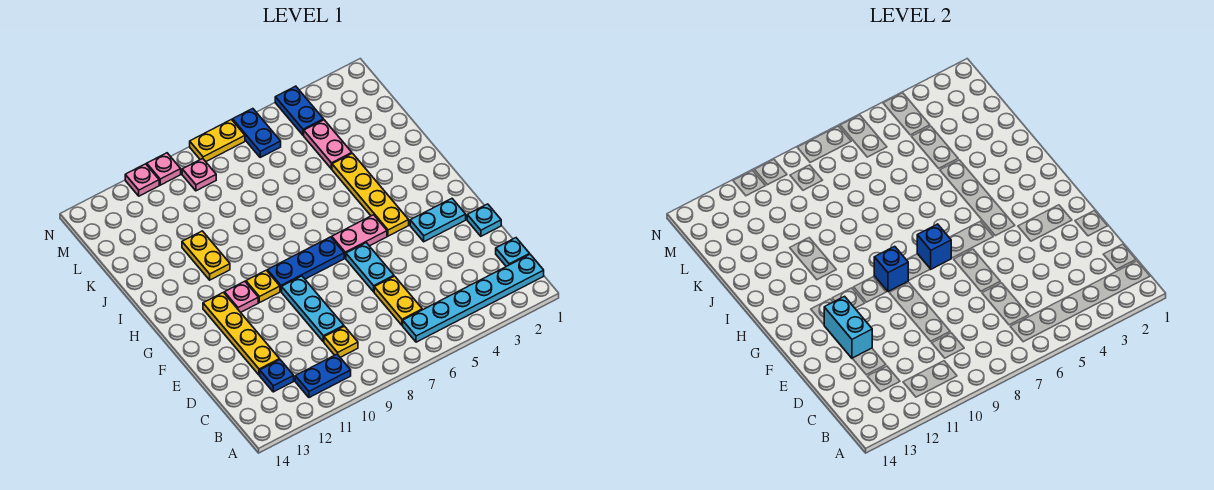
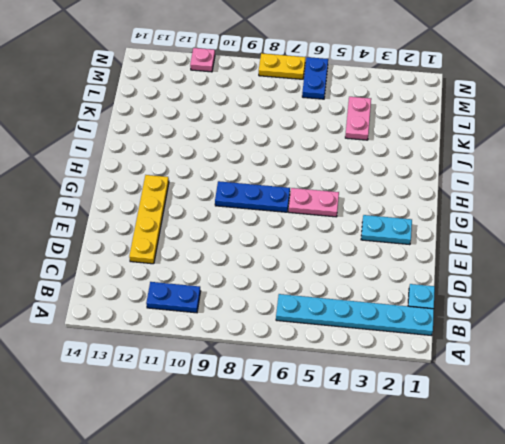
none -> yellow plate C6:D6 level 1
none -> yellow plate C9 level 1
none -> blue plate C12 level 1

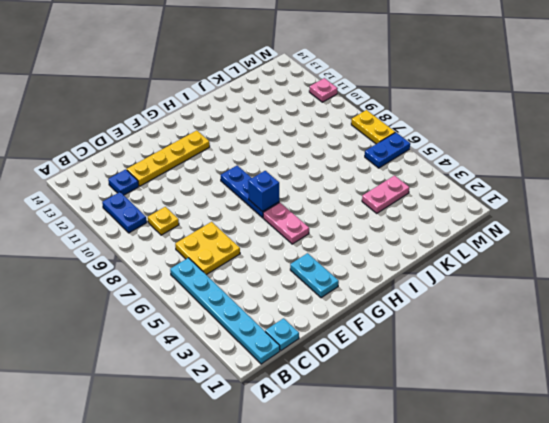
yellow plate C6:D7 level 1 -> yellow plate C6:D6 level 1
none -> cyan plate D9:F9 level 1
none -> cyan plate E1 level 1
none -> cyan plate E6:F6 level 1

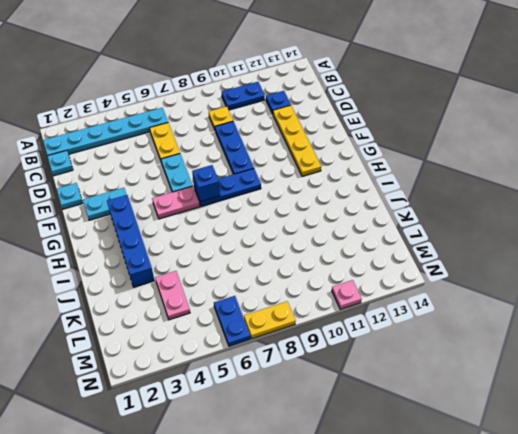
blue plate D9:F9 level 1 -> cyan plate D9:F9 level 1
blue brick G3:J3 level 1 -> none
none -> yellow plate G4:J4 level 1
none -> yellow plate G10 level 1
none -> pink plate G11 level 1

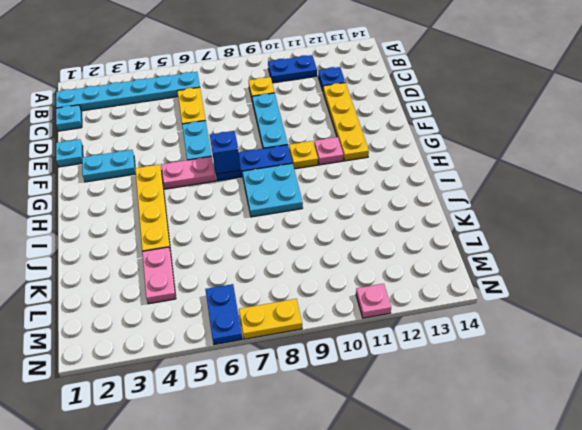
cyan plate H8:I9 level 1 -> none
none -> yellow plate I11:J11 level 1
none -> blue plate M4:N4 level 1
none -> pink plate M9 level 1

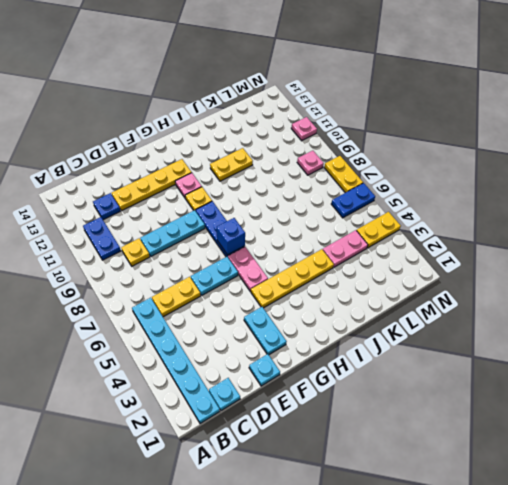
yellow plate M4:N4 level 1 -> blue plate M4:N4 level 1
none -> pink plate N10 level 1
none -> cyan brick E12:F12 level 2
none -> blue brick G9 level 2

